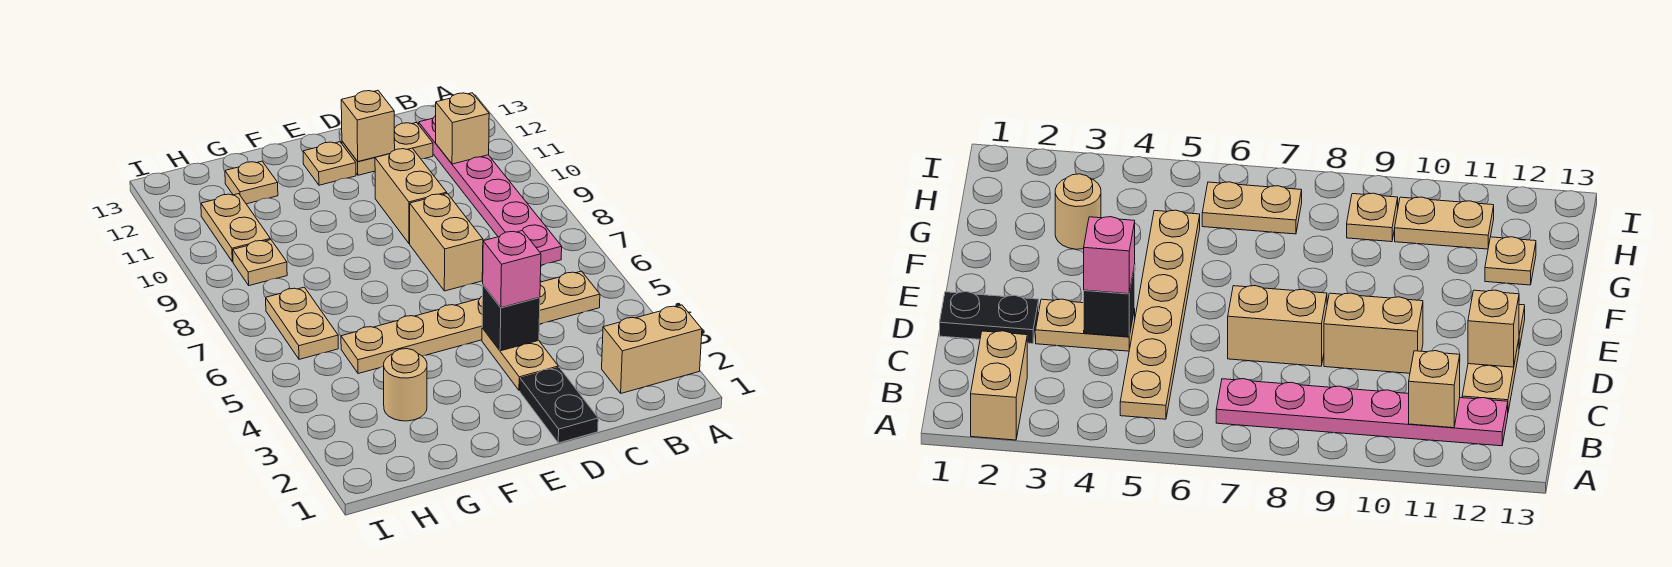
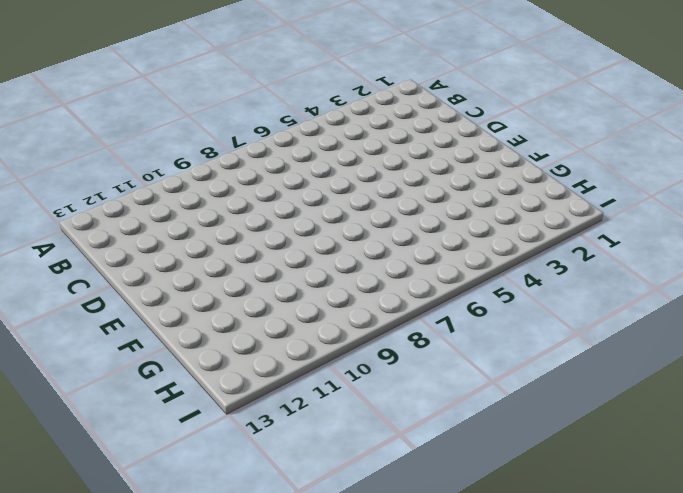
none -> tan brick A2:B2 level 1
none -> tan plate B5:G5 level 1
none -> pink plate B7:B12 level 1

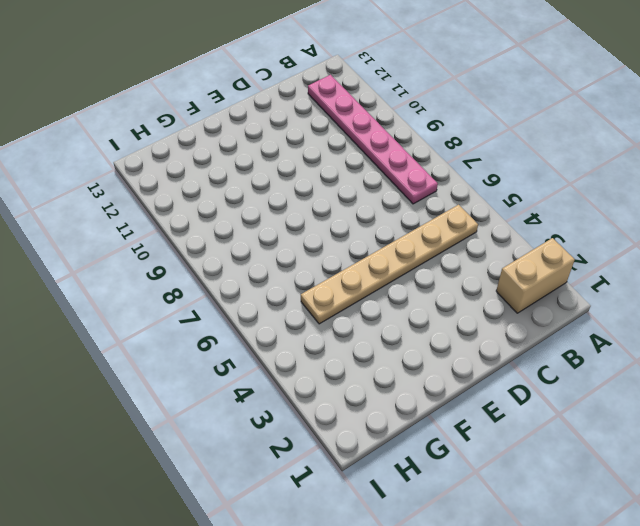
none -> tan plate C12:D12 level 1
none -> black plate D1:D2 level 1
none -> tan plate D3:D4 level 1

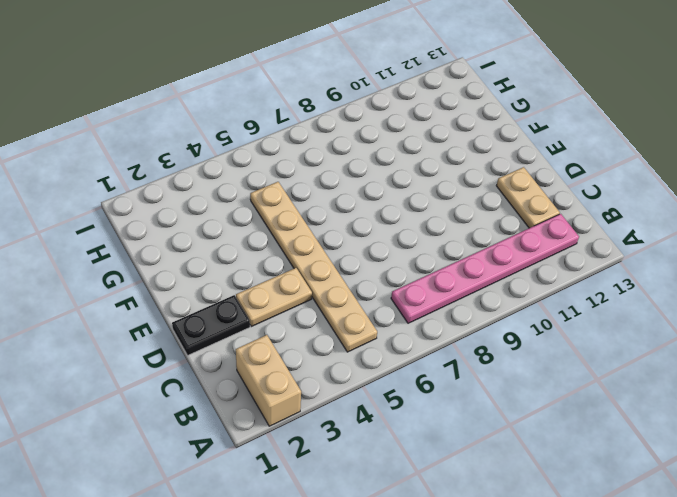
none -> tan brick D7:D8 level 1
none -> tan brick D9:D10 level 1
none -> tan plate E12 level 1

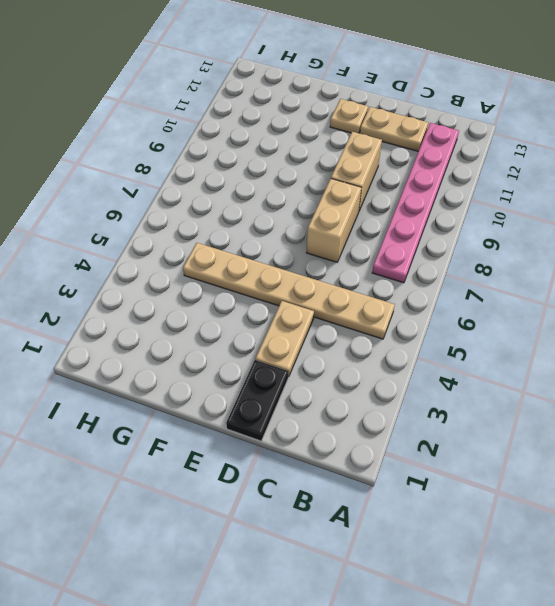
none -> tan brick A2:B2 level 1
none -> tan round brick G3 level 1
none -> tan plate G12 level 1

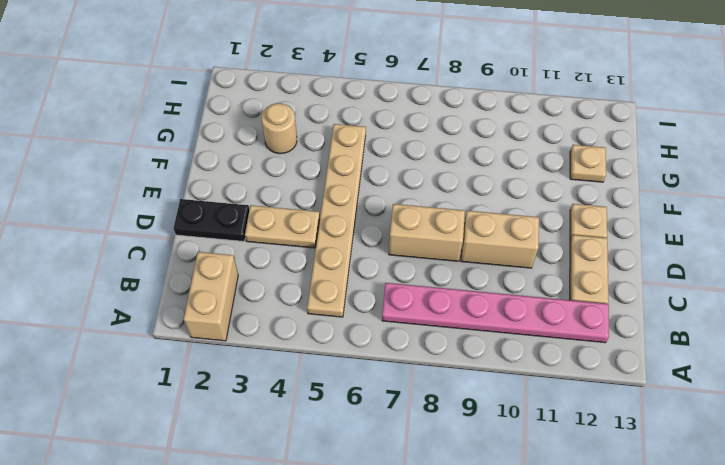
none -> tan plate H6:H7 level 1
none -> tan plate H9 level 1
none -> tan plate H10:H11 level 1

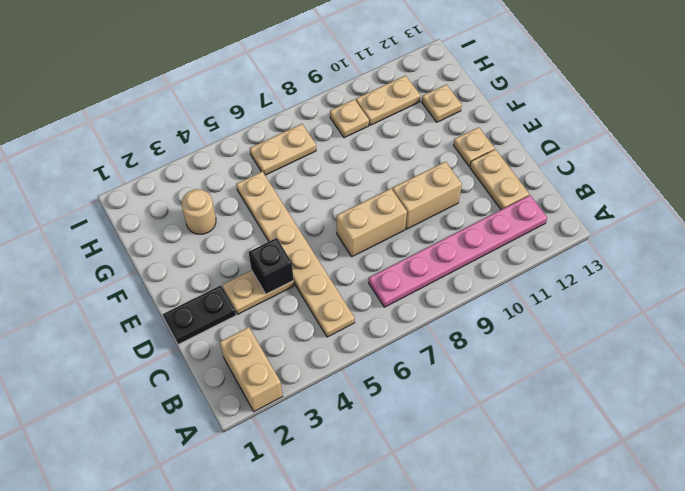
none -> tan brick B11 level 2
none -> tan brick D12 level 2
none -> pink brick D4 level 3

